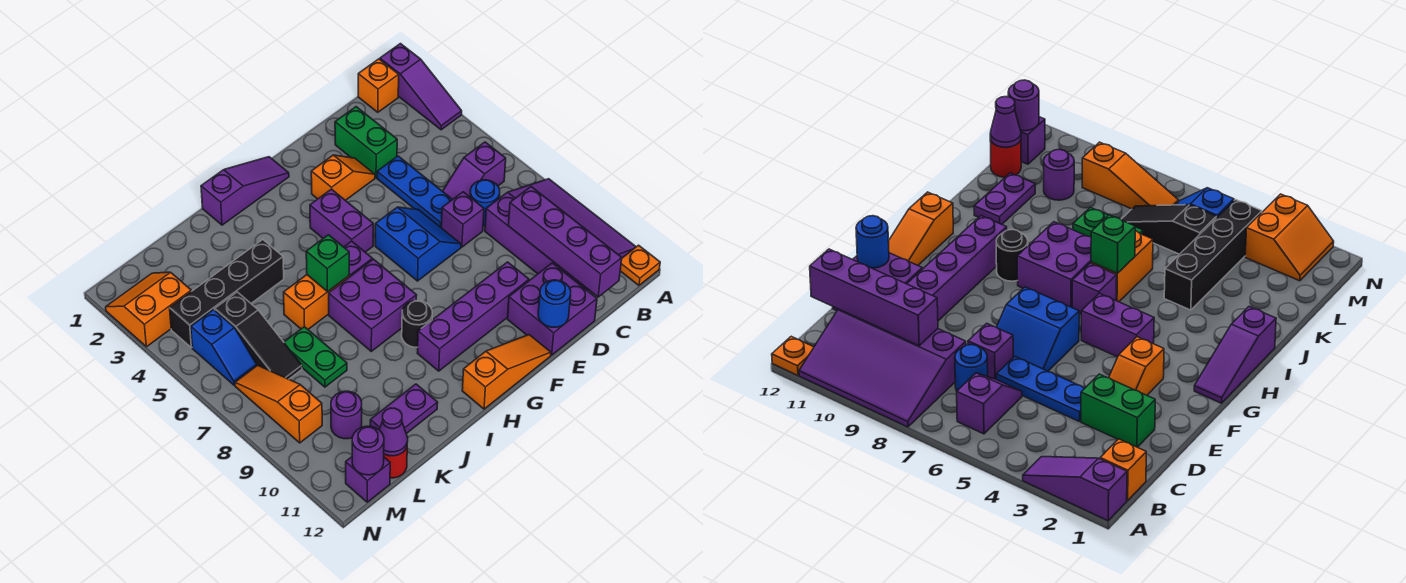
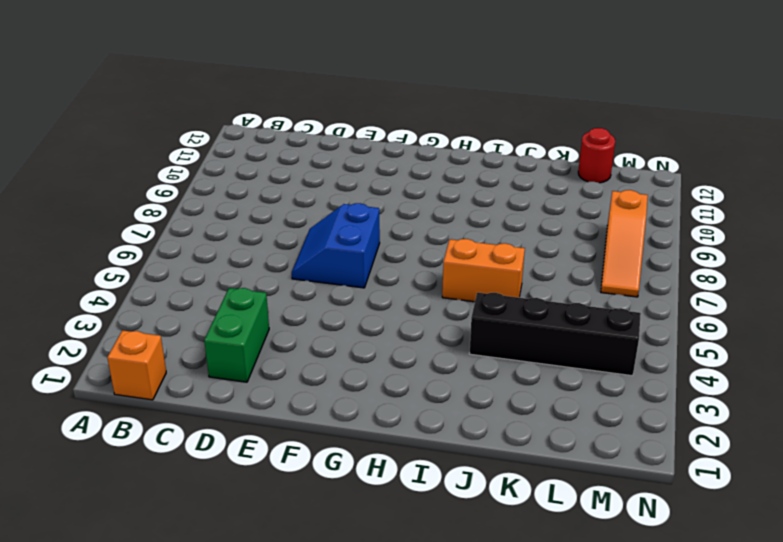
none -> purple slope A1:A3 level 1 top 1
none -> purple slope A8:C11 level 1 top C
none -> orange plate A12 level 1
none -> purple slope B6:C6 level 1 top B

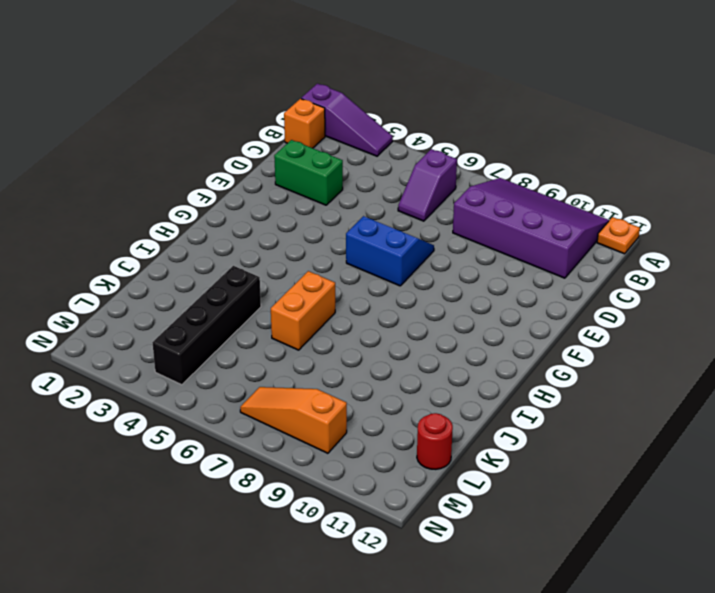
none -> blue round brick C7 level 1
none -> blue plate D4:D6 level 1
none -> purple brick D7 level 1
none -> purple brick D11:E12 level 1

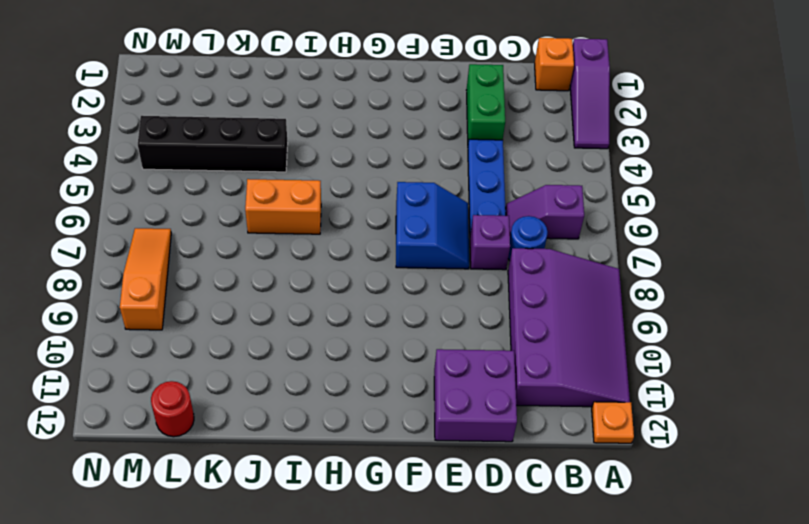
none -> orange slope E3:F3 level 1 top F
none -> purple brick E10:H10 level 1
none -> orange slope F12:H12 level 1 top H
none -> purple slope G1:I1 level 1 top I

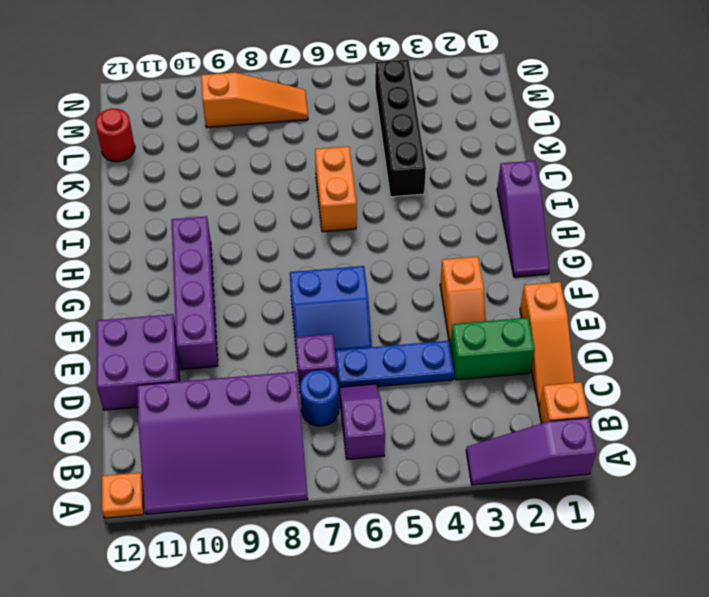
orange slope C1:E1 level 1 top E -> orange slope F12:H12 level 1 top H
none -> purple brick G4:G5 level 1
none -> purple brick H6 level 1
none -> purple brick H7:I8 level 1
none -> black round brick H9 level 1

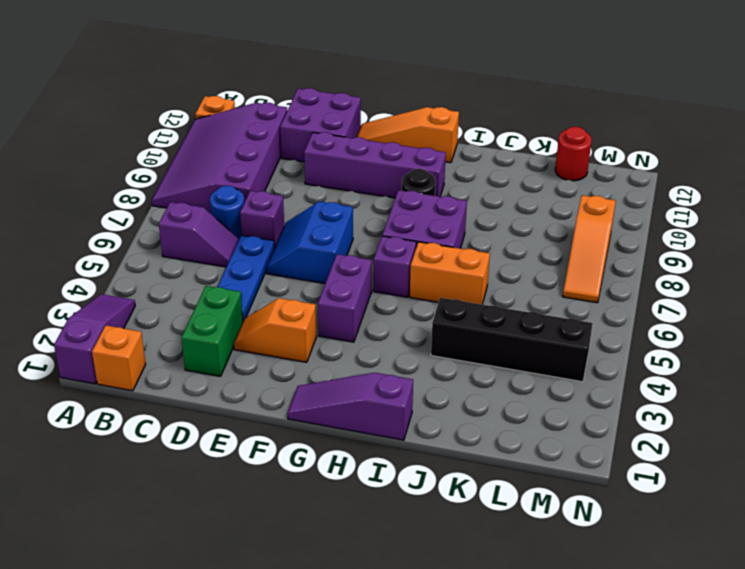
none -> purple plate J11:K11 level 1
none -> green plate K7:K8 level 1
none -> black slope L5:L7 level 1 top 5
none -> purple round brick L10 level 1

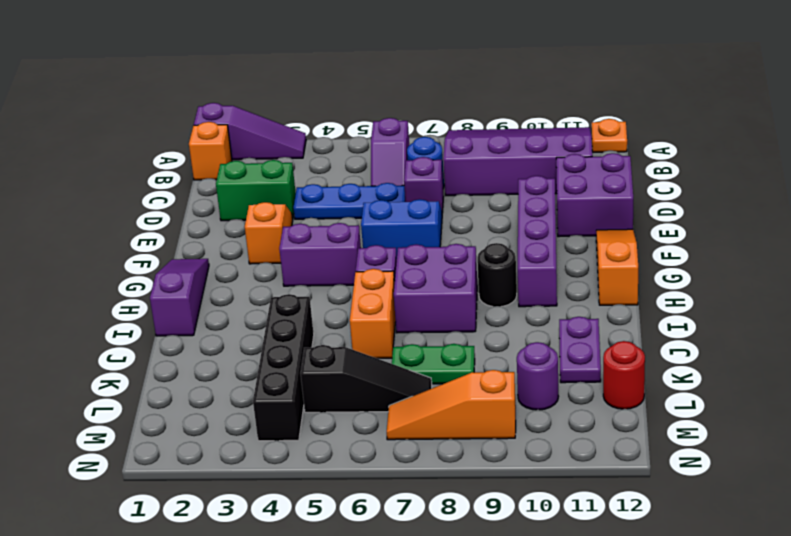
none -> orange slope M2:N3 level 1 top 3
none -> blue slope M5:M6 level 1 top 5
none -> purple brick M12 level 1
none -> purple brick C9:C12 level 2

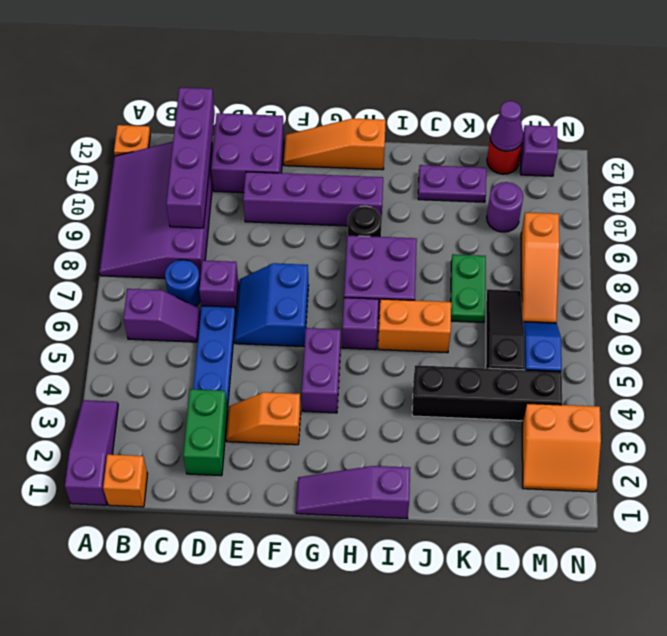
none -> blue round brick E12 level 2
none -> green brick I6 level 2
none -> purple round brick M12 level 2

